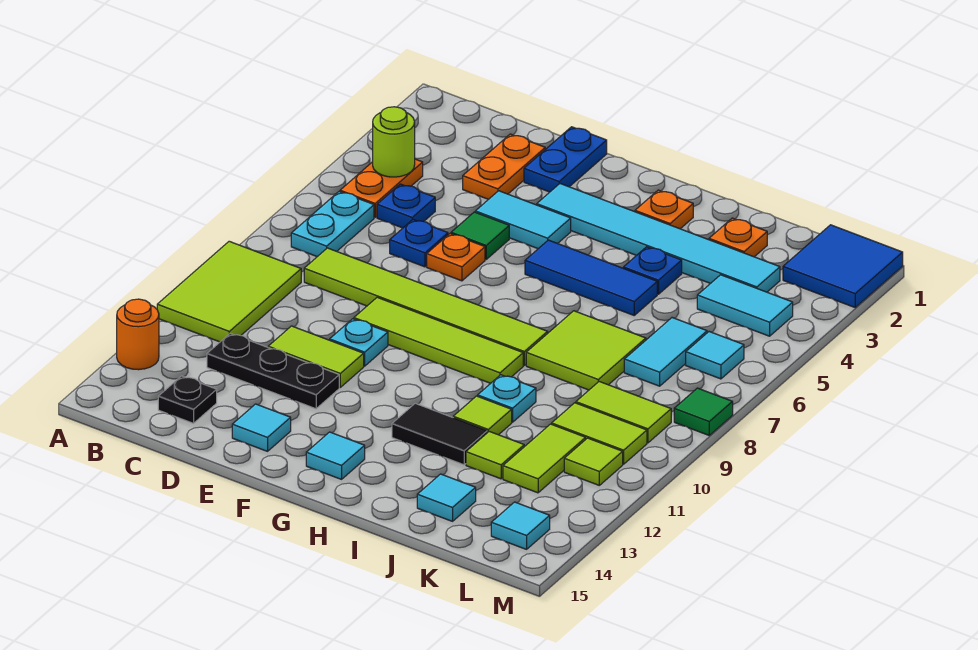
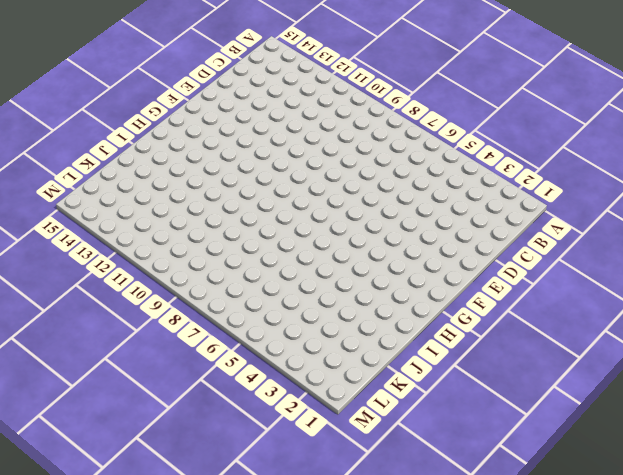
none -> lime tile A9:B11 level 1
none -> orange round brick A13 level 1
none -> orange plate B4:B5 level 1
none -> cyan plate B6:B7 level 1

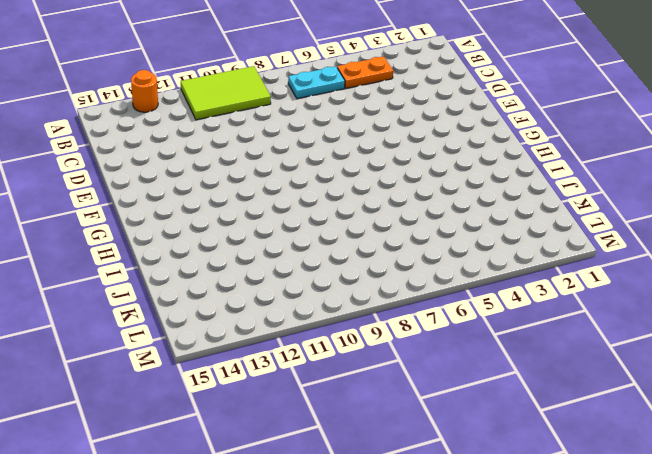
none -> blue plate C5 level 1
none -> lime tile C8:H8 level 1
none -> black plate C12:E12 level 1
none -> black plate C14 level 1

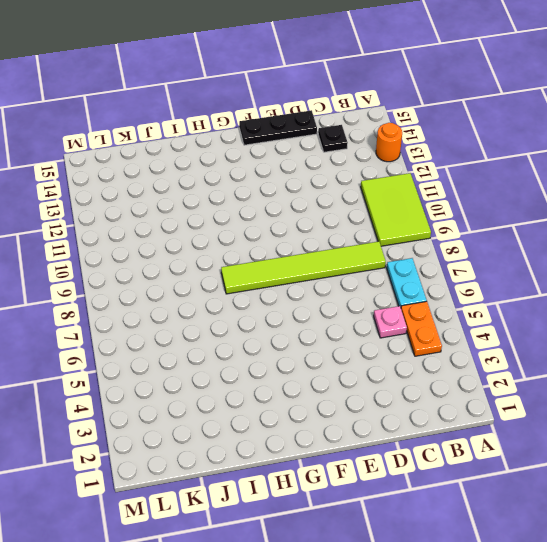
pink plate C5 level 1 -> blue plate C5 level 1
black plate D15:F15 level 1 -> black plate C12:E12 level 1
none -> orange plate D2:D3 level 1
none -> blue plate D6 level 1
none -> lime tile D11:E11 level 1
none -> blue plate E1:E2 level 1

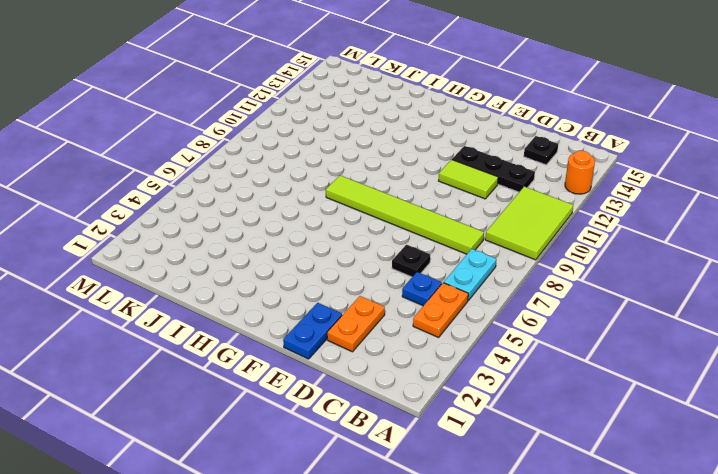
black plate D6 level 1 -> blue plate D6 level 1
none -> cyan tile E4:F4 level 1
none -> green tile E5 level 1
none -> orange plate E6 level 1
none -> lime tile E9:H9 level 1

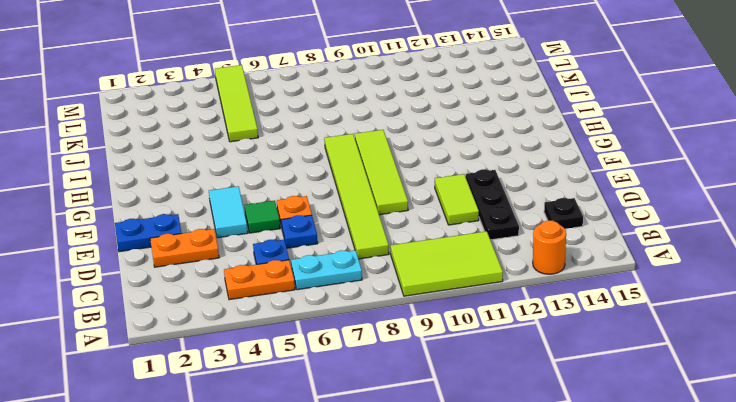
lime tile J5:M5 level 1 -> none
none -> cyan plate E10 level 1
none -> cyan tile E14 level 1
none -> cyan tile F3:K3 level 1
none -> blue tile G5:I5 level 1

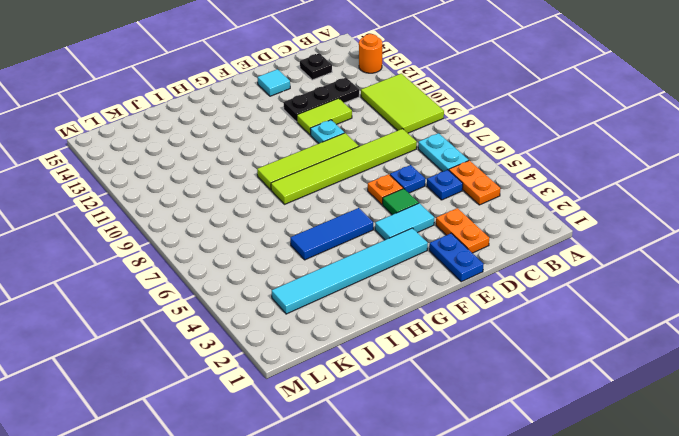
none -> cyan tile G14 level 1
none -> orange plate H2 level 1
none -> black tile H12:I12 level 1
none -> blue plate I4 level 1

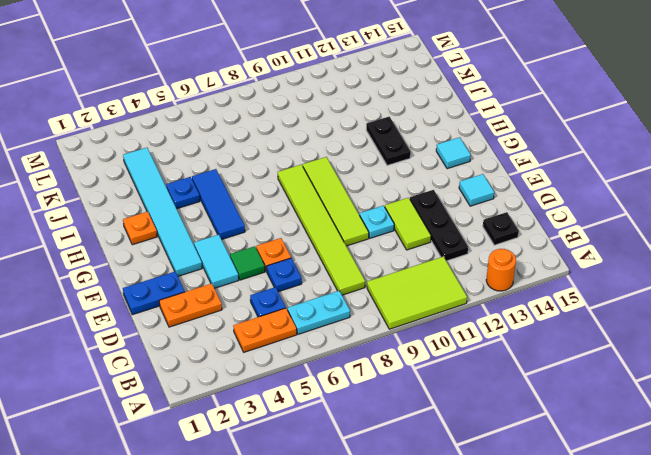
black plate H12:I12 level 1 -> black tile H12:I12 level 1
none -> lime tile I7:J8 level 1
none -> cyan plate I10 level 1
none -> lime tile I11 level 1
none -> orange plate J2 level 1

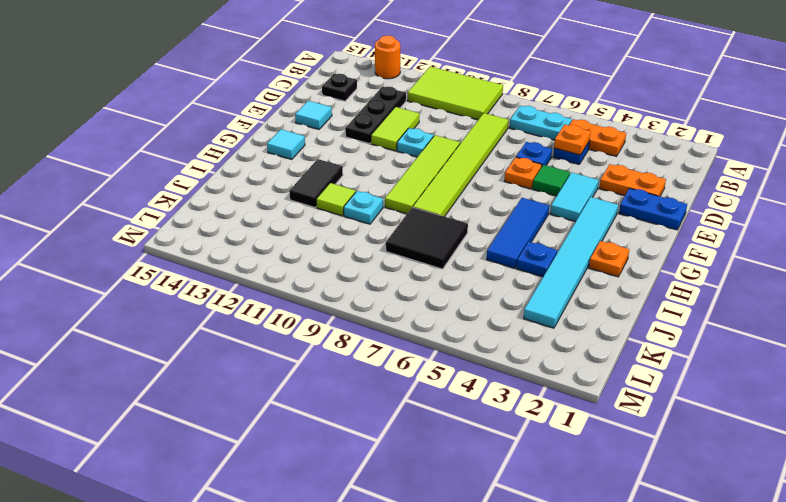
orange plate C5 level 2 -> orange plate J2 level 1
black tile I7:J8 level 1 -> lime tile I7:J8 level 1
none -> lime tile J12 level 1
none -> cyan tile J14 level 1
none -> cyan tile K4:L4 level 1
none -> cyan tile K6:K7 level 1

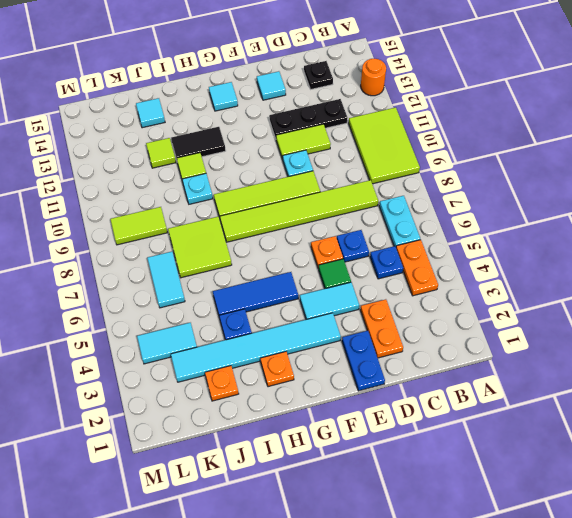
none -> lime tile K10:L10 level 1
none -> lime tile K11:K12 level 1
none -> blue tile L1:M2 level 1
none -> cyan tile L6 level 1

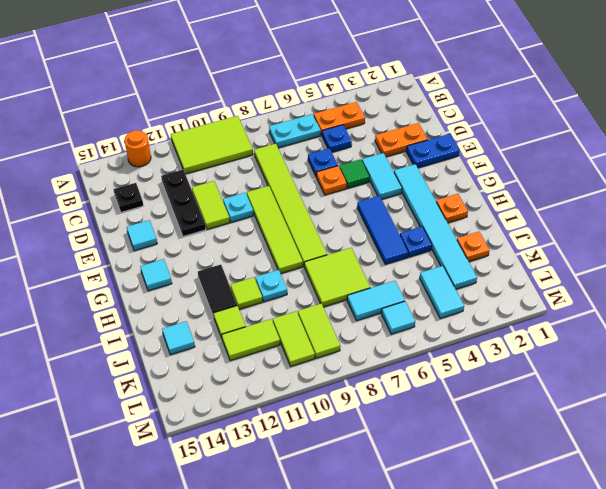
none -> blue tile L1:M2 level 1
none -> lime tile L11 level 1
none -> cyan tile L14 level 1
none -> green tile M8 level 1

